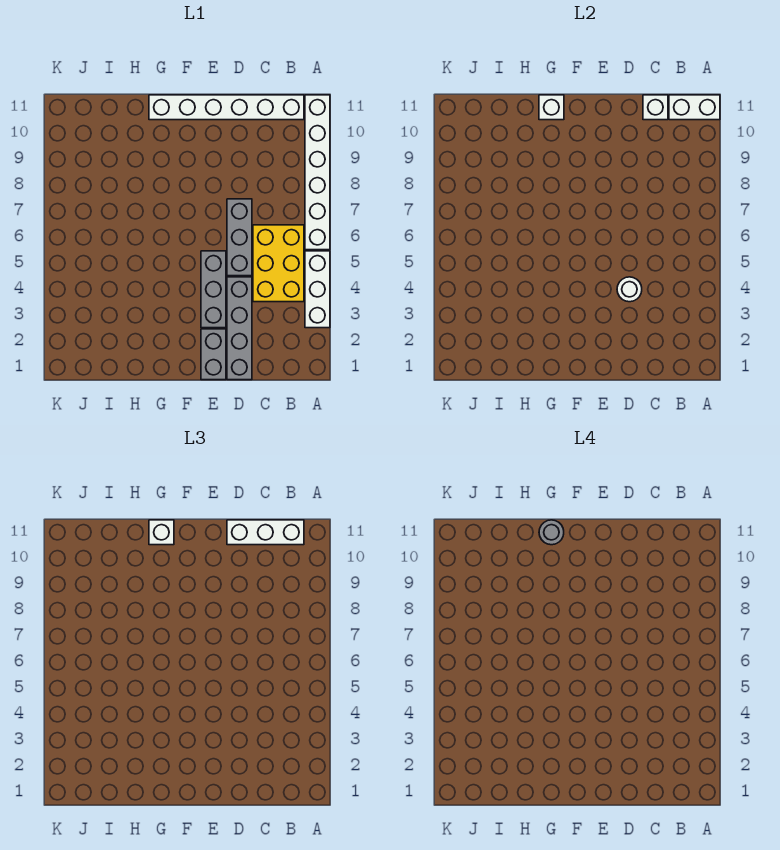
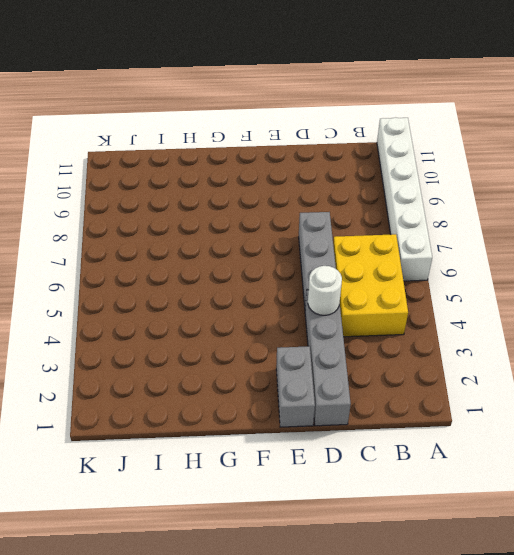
none -> white brick A3:A5 level 1
none -> white brick B11:G11 level 1
none -> grey brick E3:E5 level 1

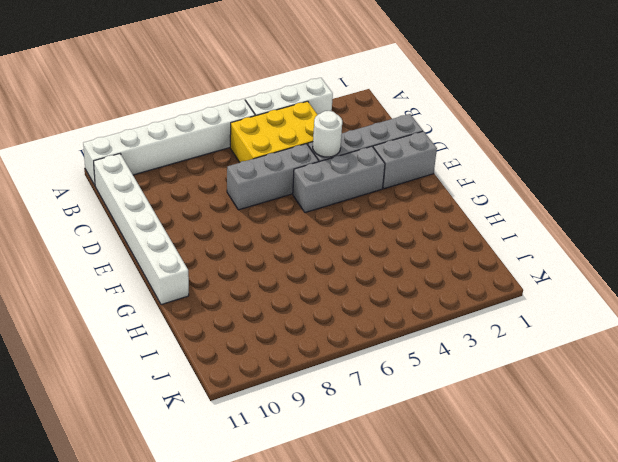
none -> white brick A11:B11 level 2
none -> white brick C11 level 2
none -> white brick G11 level 2

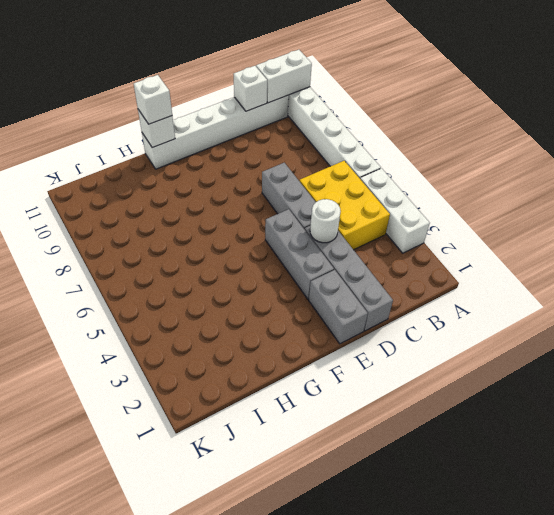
none -> white brick B11:D11 level 3
none -> grey round brick G11 level 4

